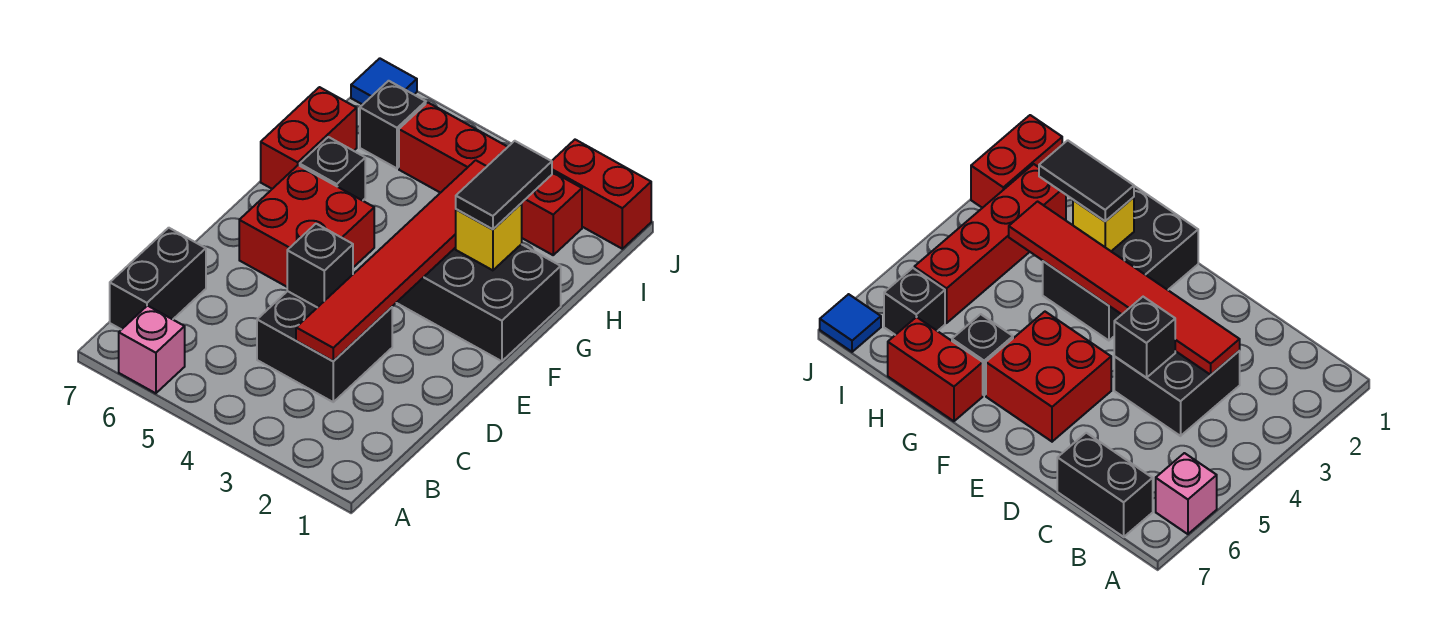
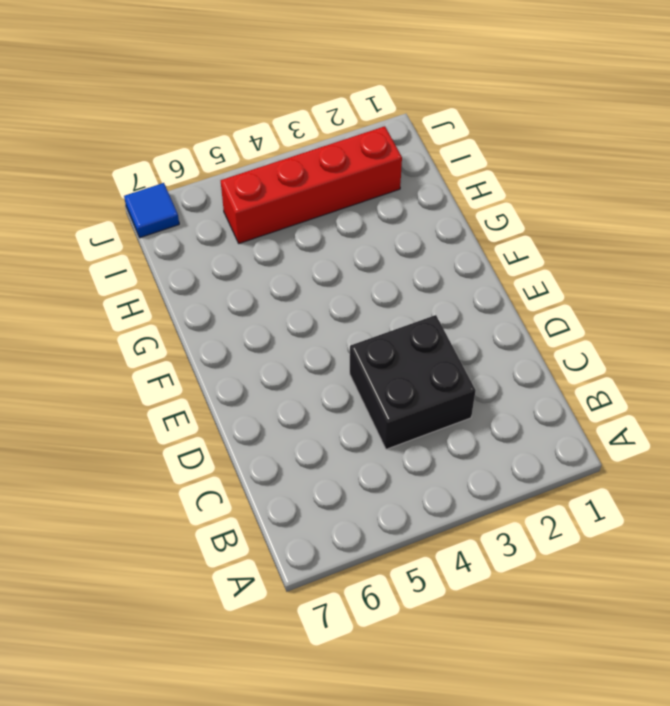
none -> pink brick A6 level 1
none -> black brick B7:C7 level 1
none -> red brick E5:F6 level 1

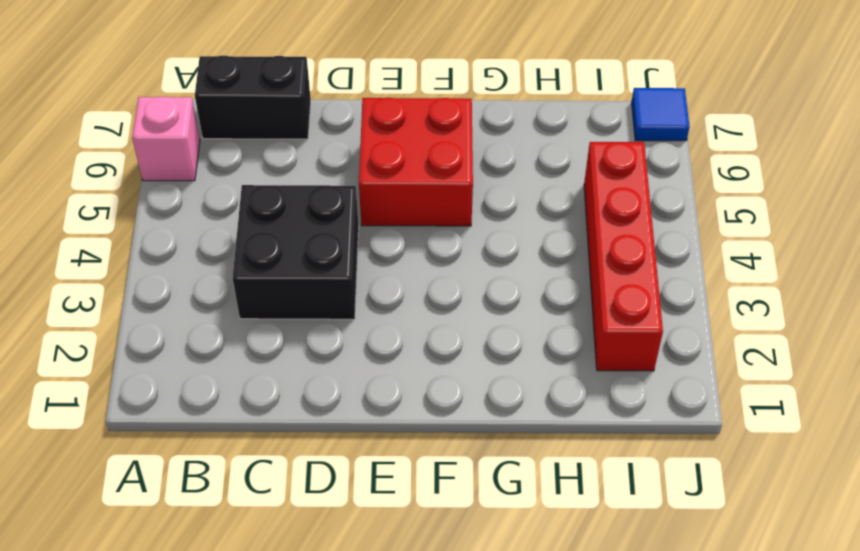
none -> black brick F1:G3 level 1
none -> black brick G6 level 1
none -> red brick G7:H7 level 1

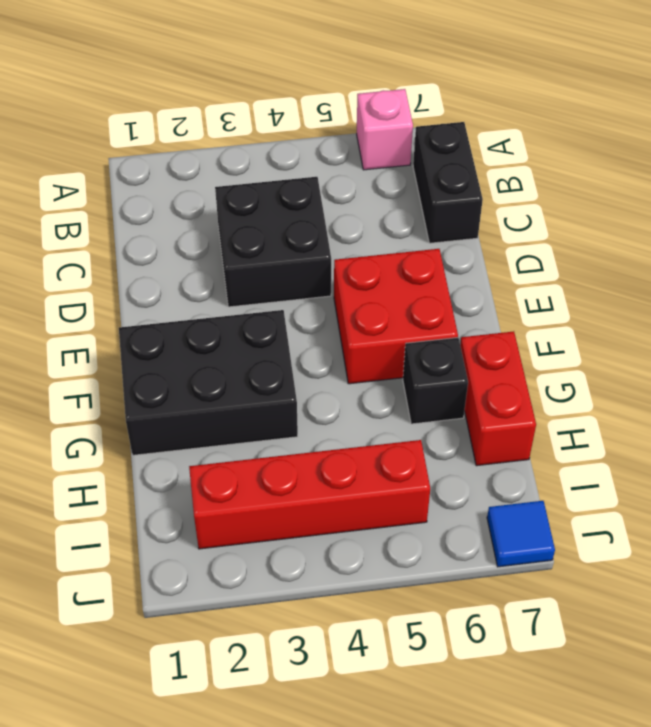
none -> black brick I6 level 1
none -> red brick J1:J2 level 1
none -> red tile C3:H3 level 2

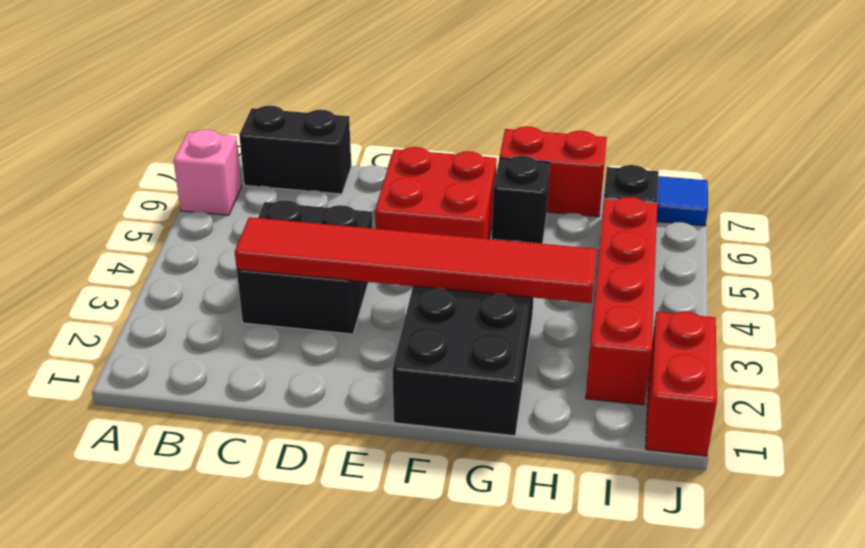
none -> black brick D4 level 2
none -> yellow brick G2 level 2
none -> black tile G2:H2 level 3

